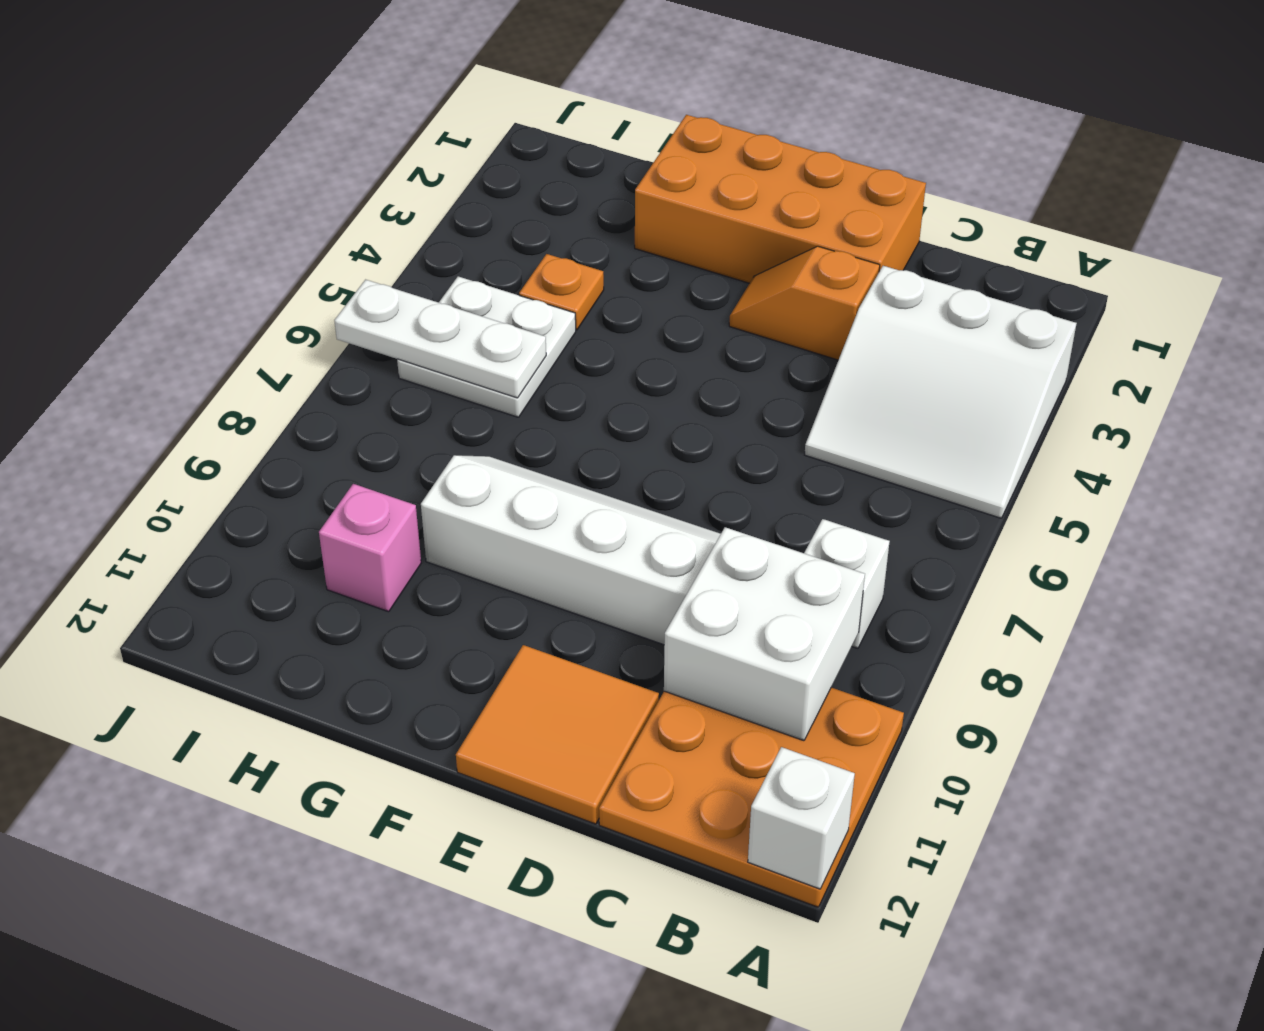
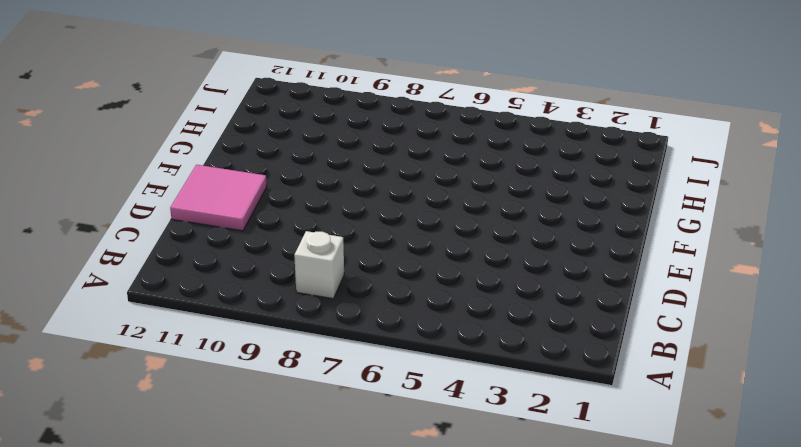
pink tile D11:E12 level 1 -> orange tile D11:E12 level 1
none -> white slope A3:C5 level 1 top 3
none -> orange plate A10:C12 level 1
none -> orange brick D1:G2 level 1

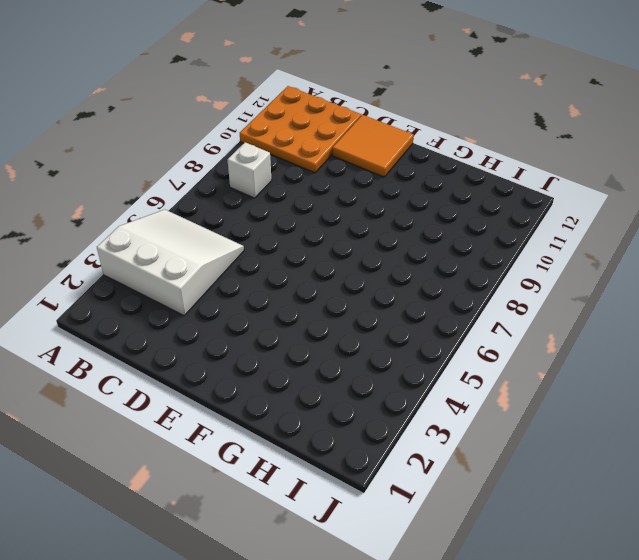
none -> orange brick D1:G2 level 1
none -> orange slope D3:E3 level 1 top D
none -> white slope D8:G9 level 1 top 9

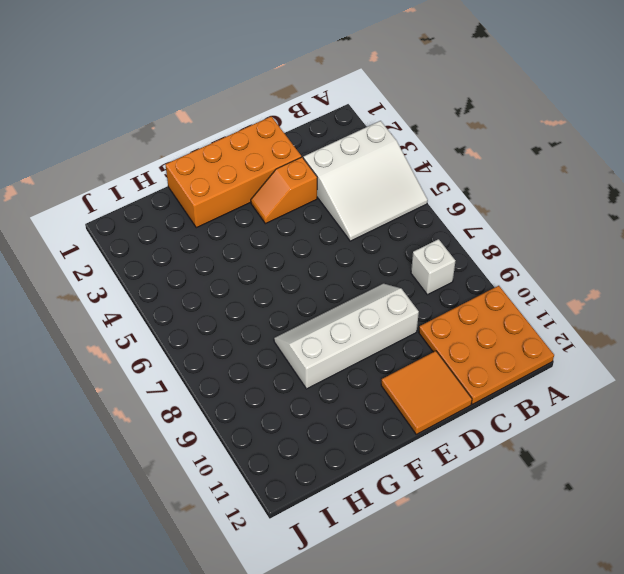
none -> orange plate H4 level 1
none -> white plate H5:I6 level 1
none -> pink brick H10 level 1

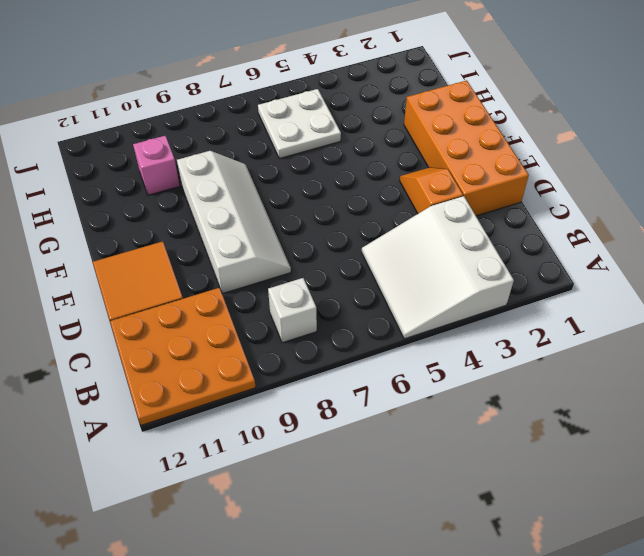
none -> orange plate H4 level 1
none -> white brick A12 level 2
none -> white brick B9:C10 level 2

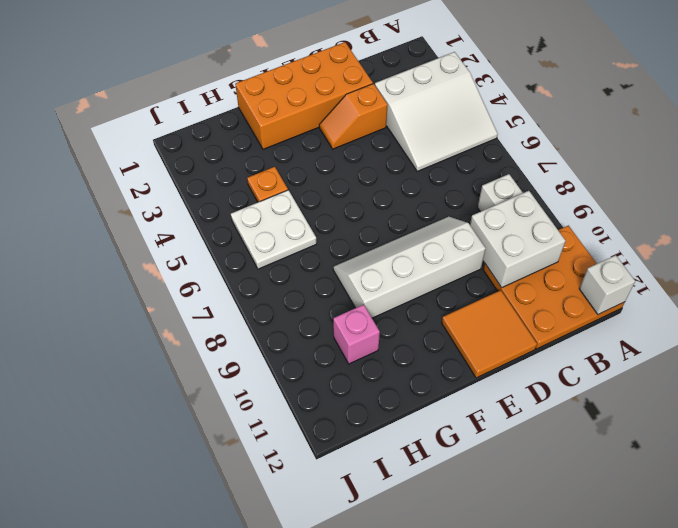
none -> white plate H6:J6 level 2

